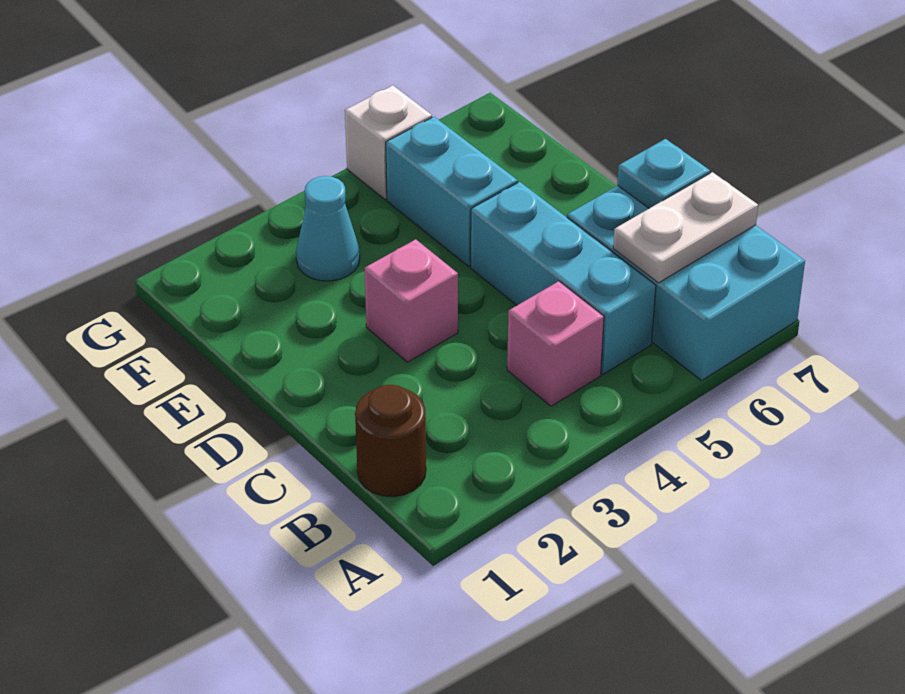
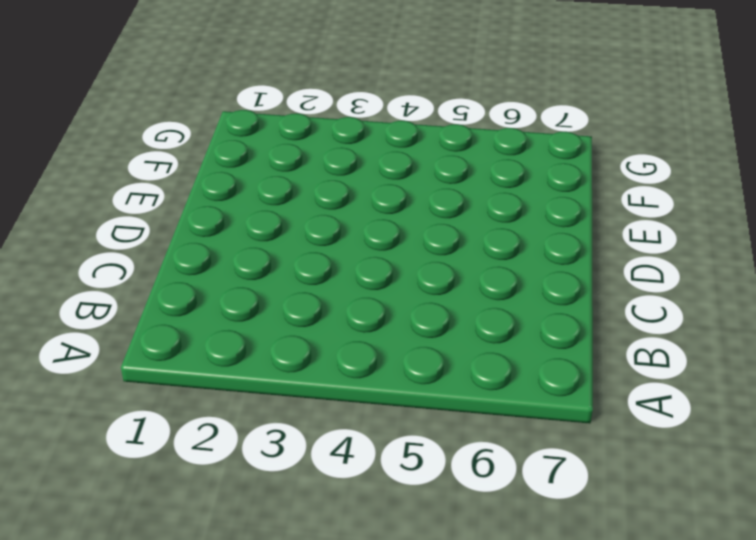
none -> cyan brick A6:C7 level 1
none -> brown round brick B1 level 1

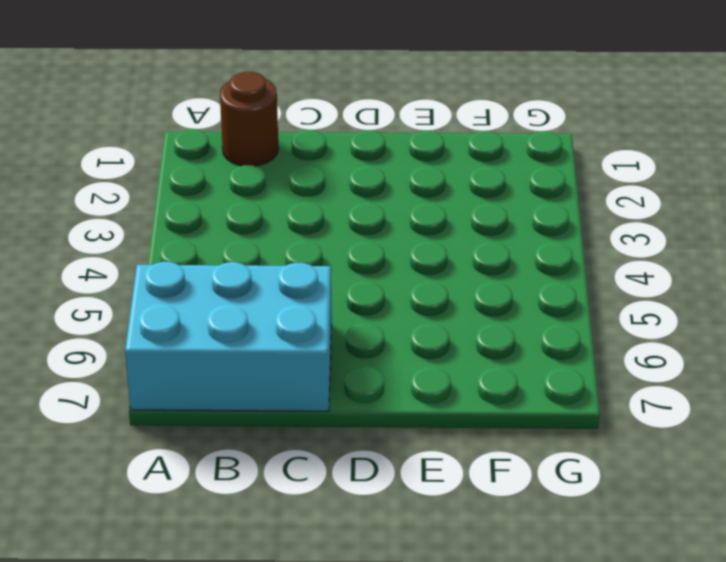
none -> pink brick B4 level 1
none -> cyan brick B5:D5 level 1

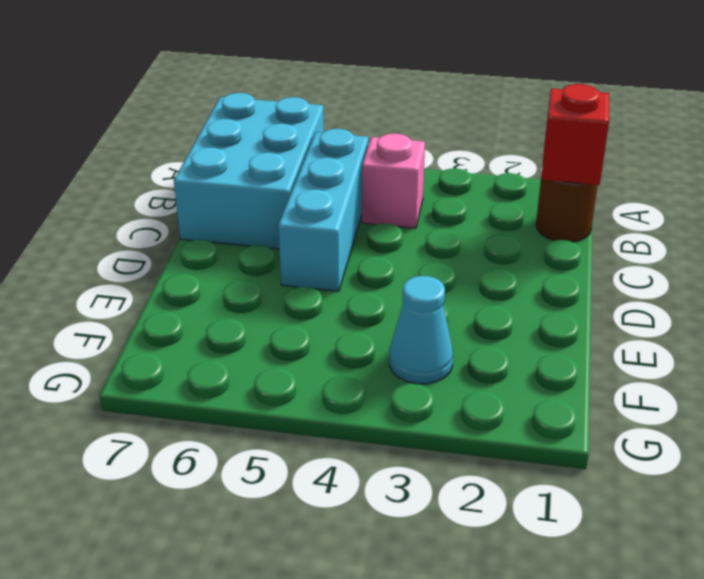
red brick B1 level 2 -> none
none -> pink brick D3 level 1
none -> cyan brick E5:F5 level 1

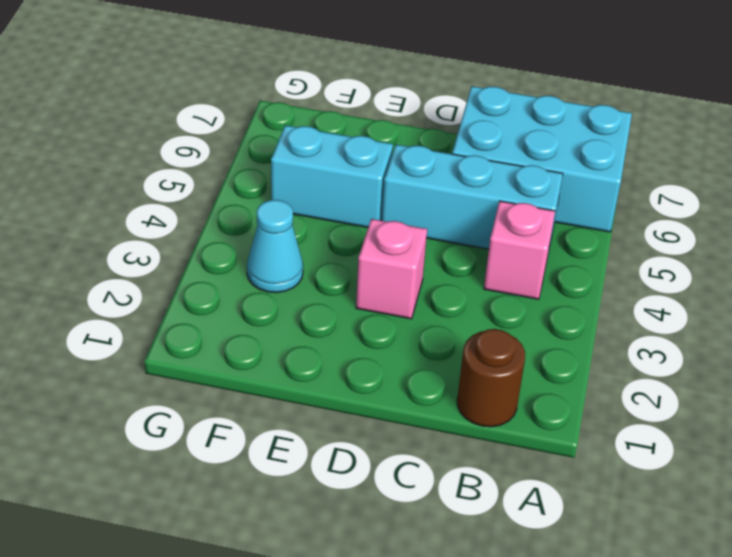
none -> white brick G5 level 1
none -> white plate B6:B7 level 2

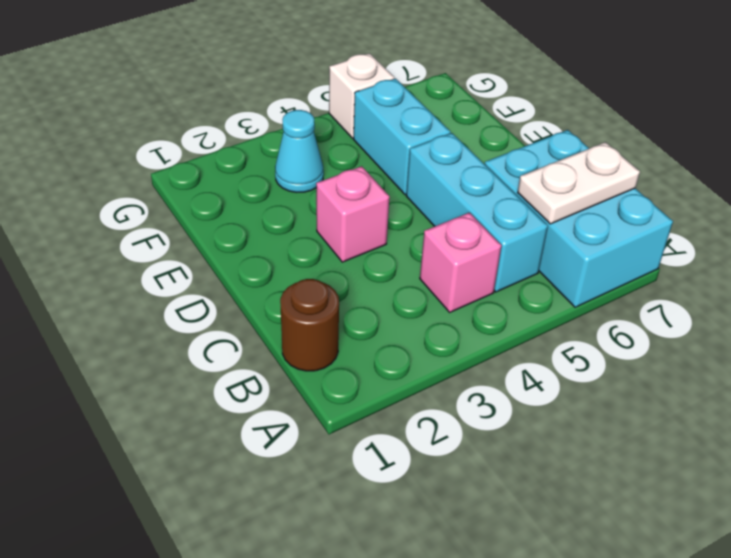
none -> cyan plate C7 level 2

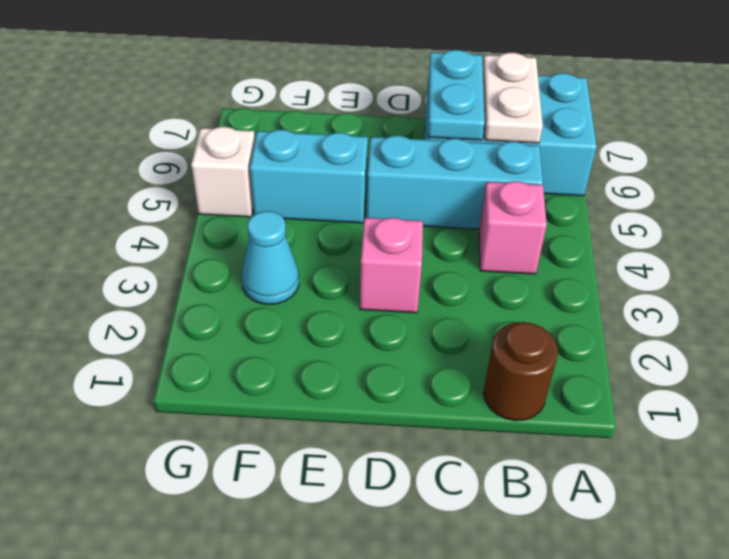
cyan plate C6:C7 level 2 -> cyan plate C7 level 2

